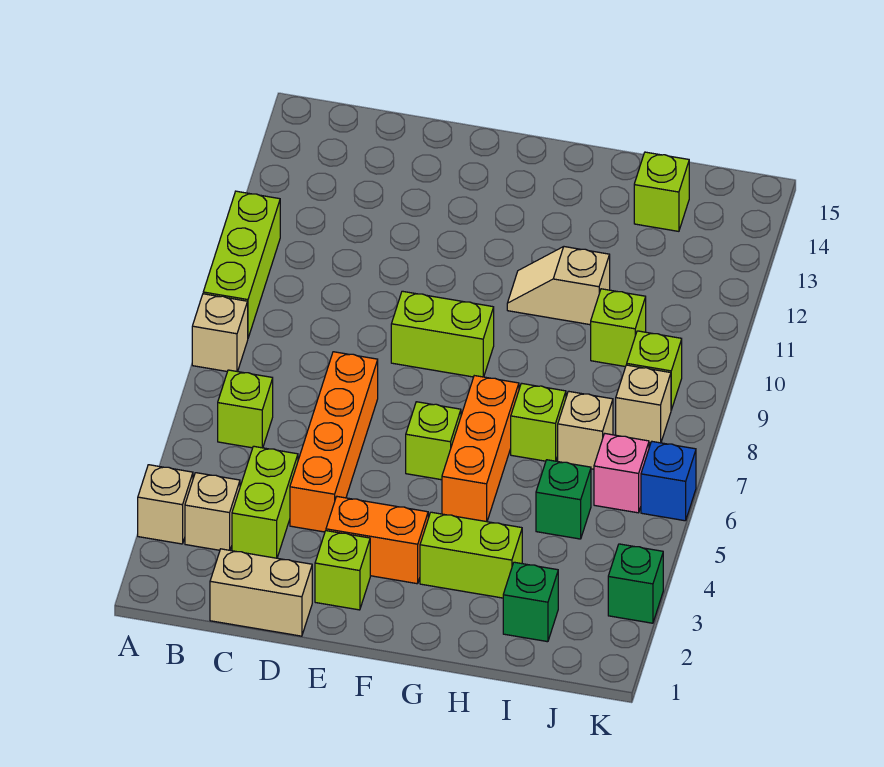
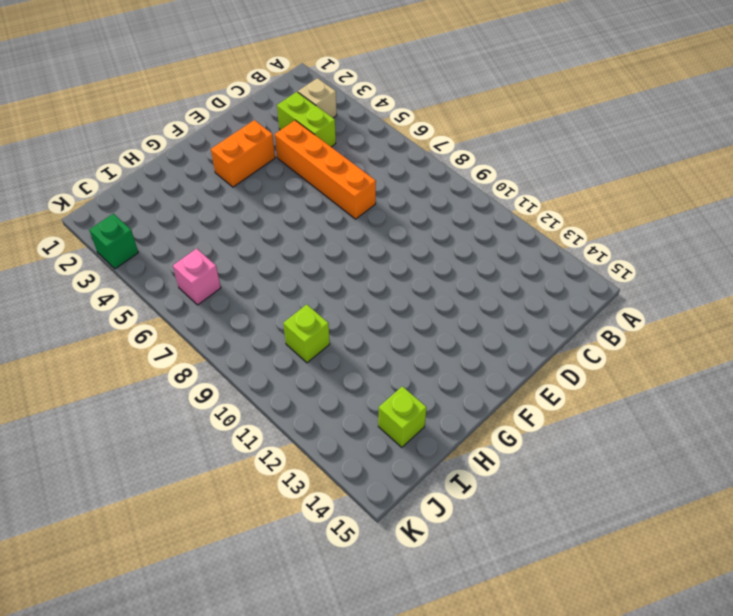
none -> tan brick A3 level 1
none -> tan brick A8 level 1
none -> lime brick A9:A11 level 1

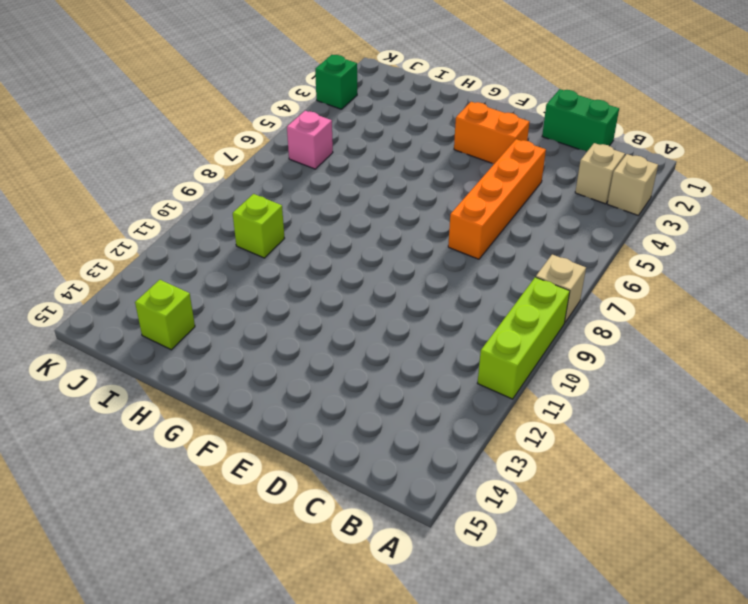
green brick C1:D1 level 1 -> tan brick C1:D1 level 1
none -> lime brick B6 level 1
none -> lime brick C3:C4 level 1
none -> lime brick E2 level 1

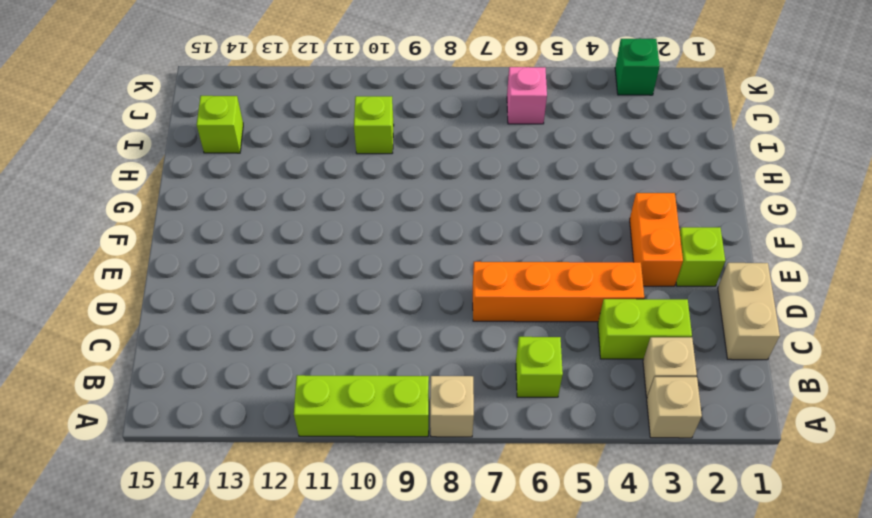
none -> lime brick E9:F9 level 1
none -> lime brick F6 level 1
none -> lime brick G3:H3 level 1

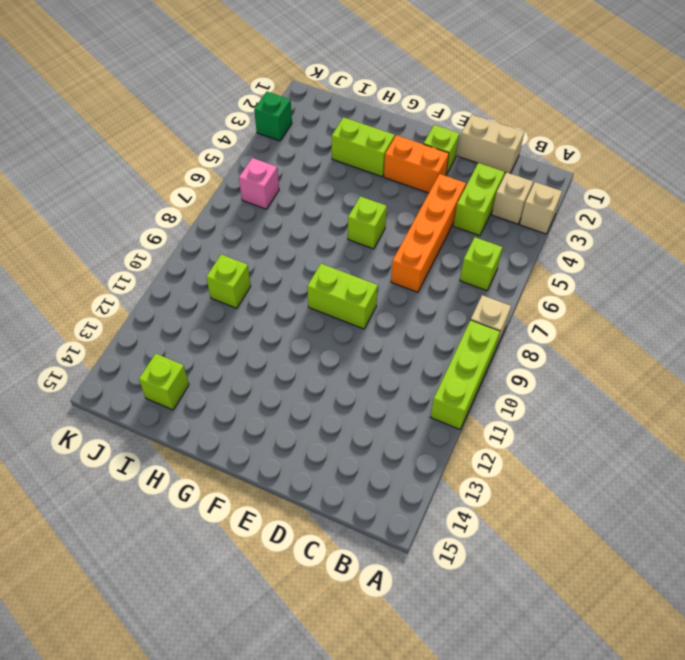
none -> orange brick G5:G7 level 1
none -> tan slope G11:H11 level 1 top H
none -> lime brick H7 level 1

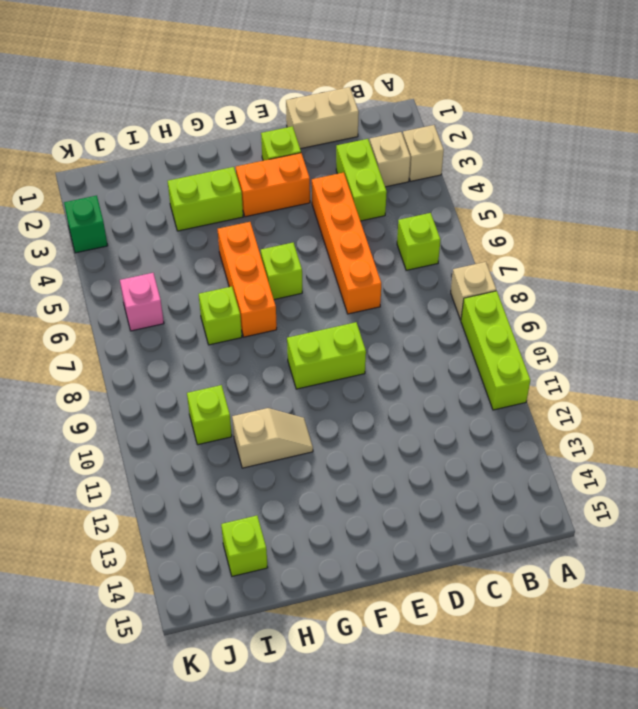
none -> green brick I2 level 1
none -> green brick I5 level 1
none -> tan brick I7 level 1

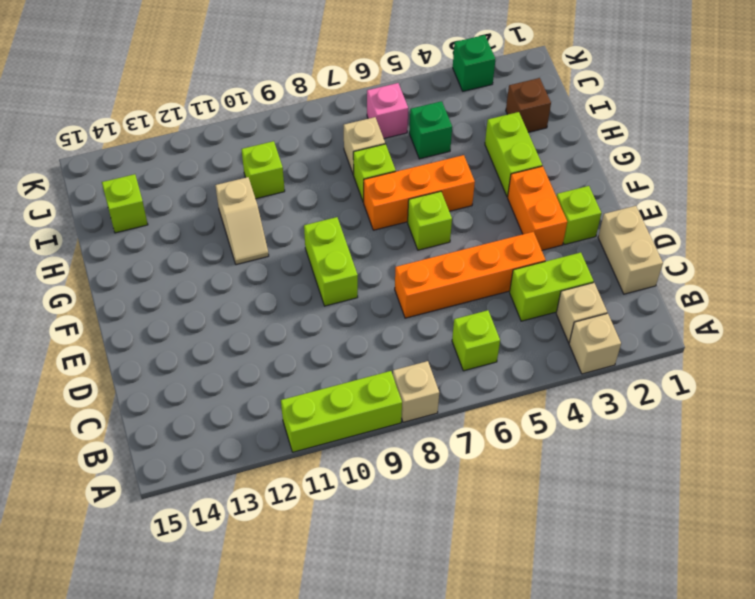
brown brick I2 level 1 -> green brick I2 level 1
none -> tan brick J8 level 1
none -> lime brick J9 level 1
none -> blue brick K6 level 1

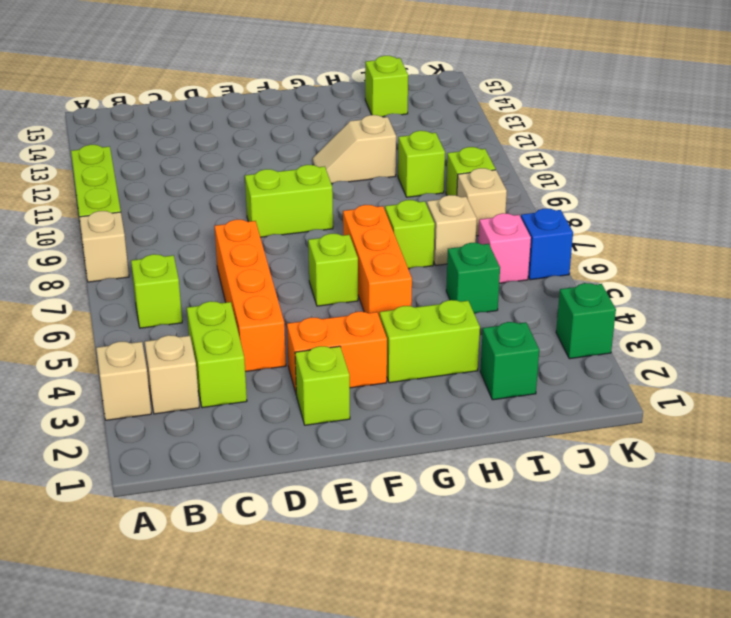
none -> tan brick C1:D1 level 1

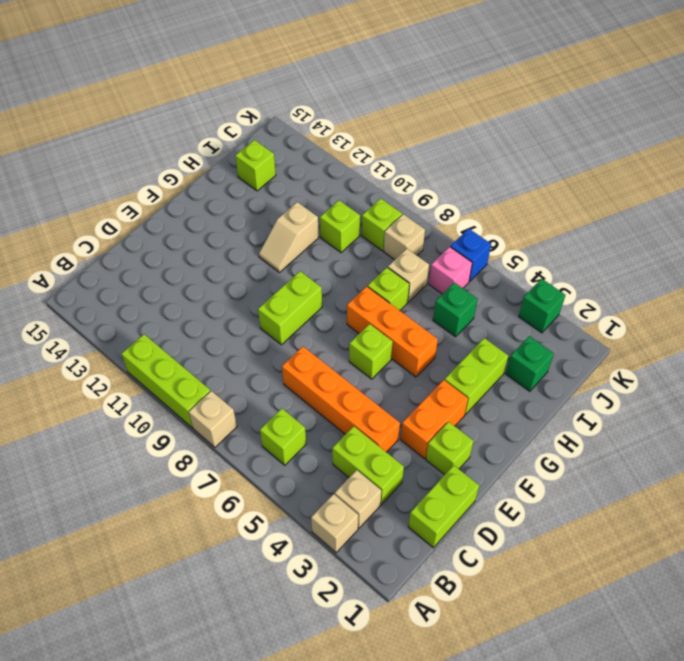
lime brick C1:D1 level 1 -> tan brick C1:D1 level 1

